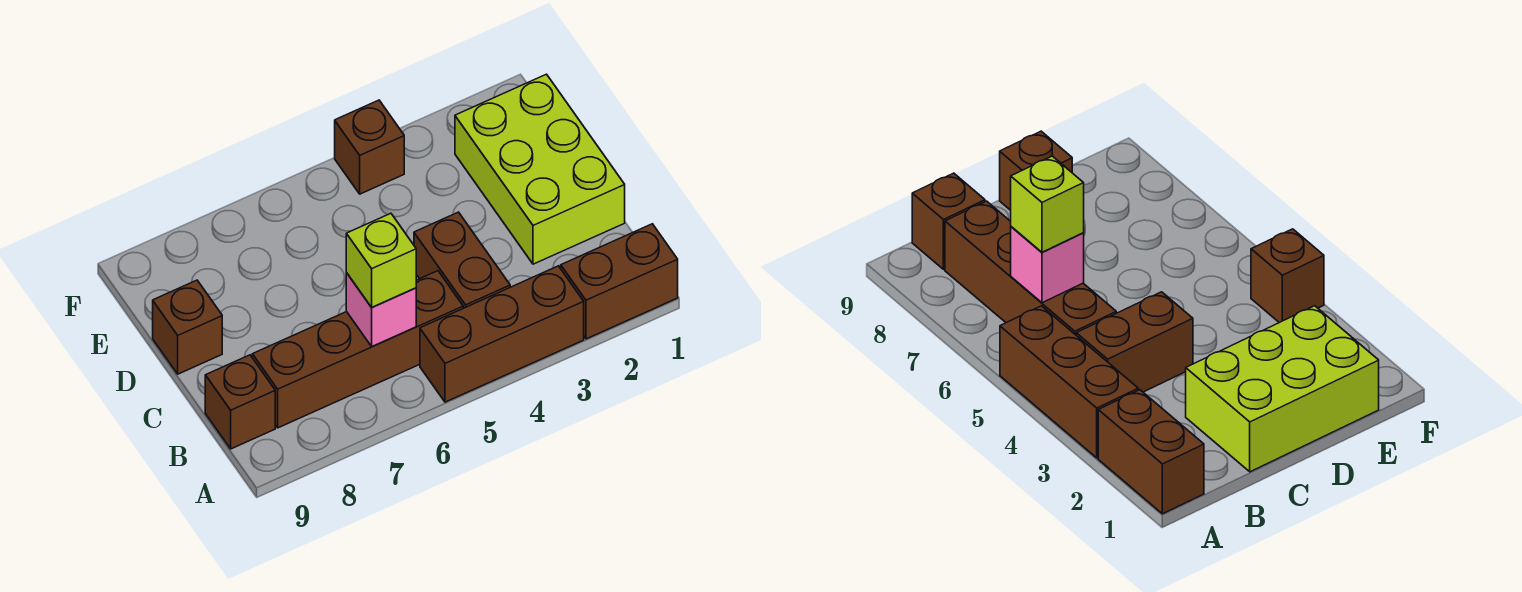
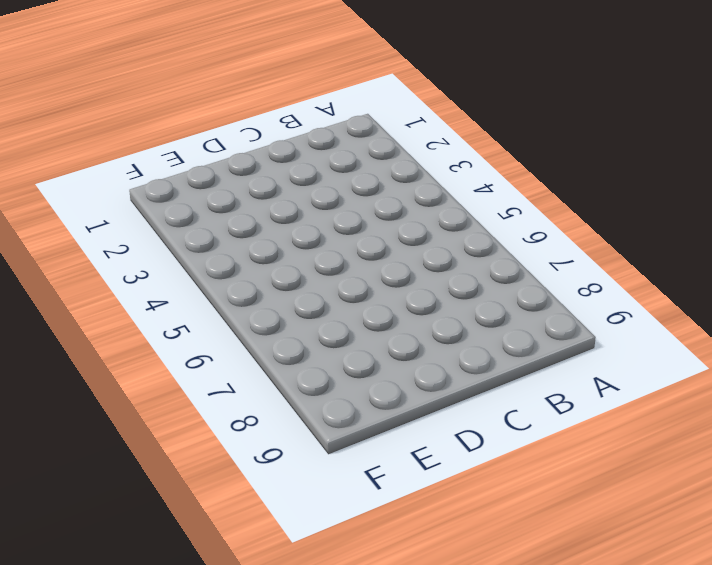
none -> brown brick A1:A2 level 1
none -> brown brick A3:A5 level 1

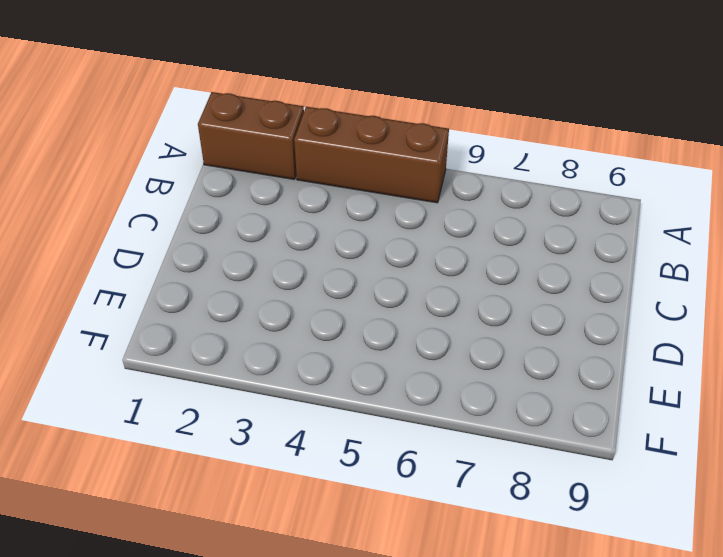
none -> brown brick B4:C4 level 1
none -> brown brick B5:B8 level 1

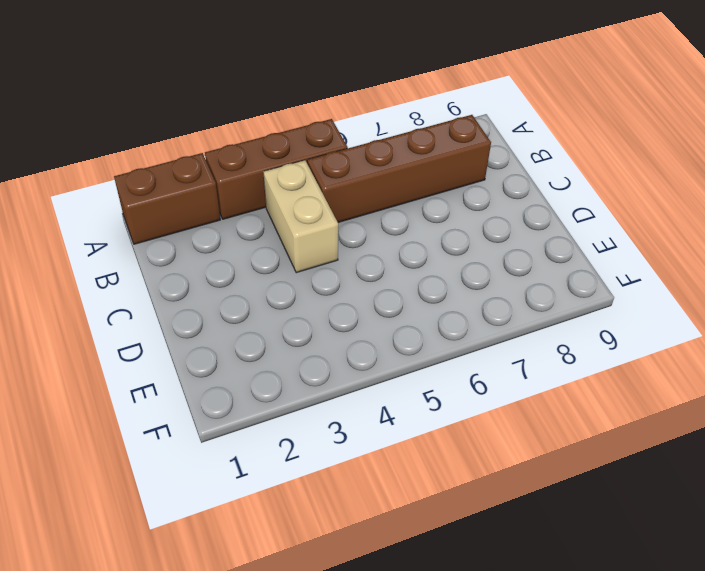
tan brick B4:C4 level 1 -> brown brick B4:C4 level 1
none -> brown brick B9 level 1
none -> lime brick C1:E2 level 1

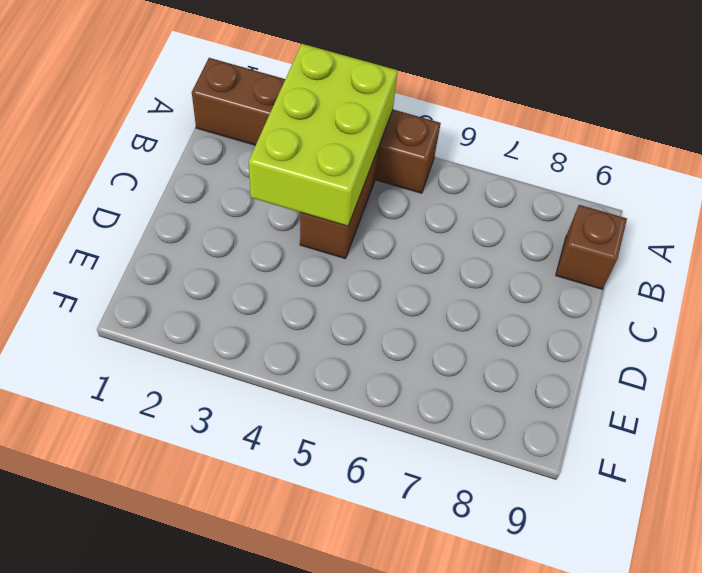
lime brick A3:C4 level 2 -> lime brick C1:E2 level 1
none -> brown brick B5:B8 level 1
none -> brown brick D9 level 1

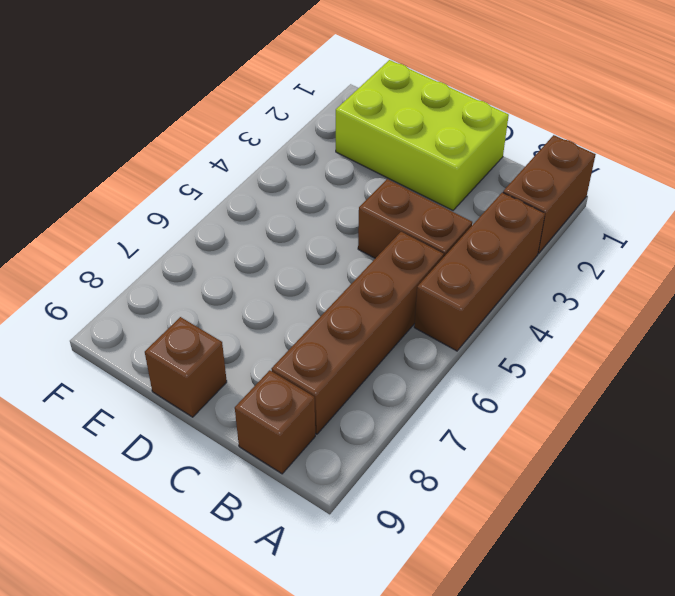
none -> brown brick F4 level 1
none -> pink brick B6 level 2

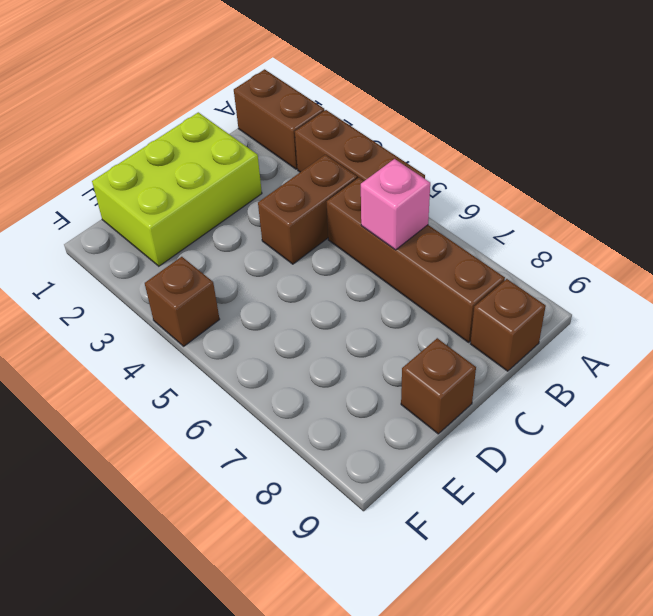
none -> lime brick B6 level 3

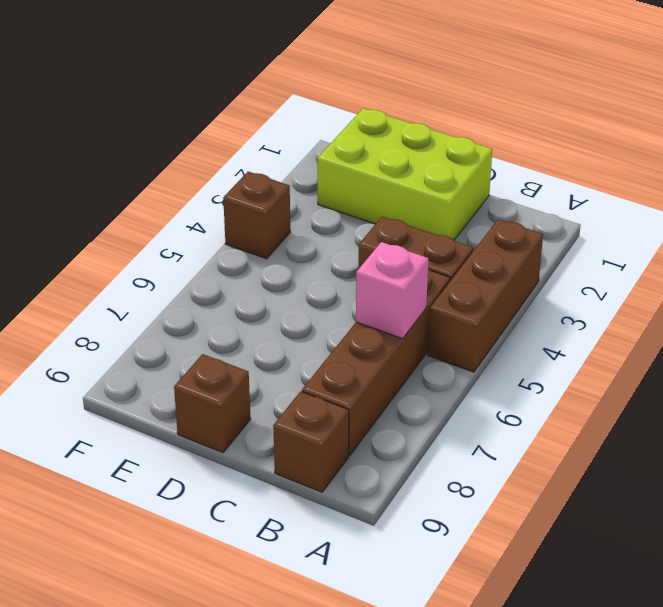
none -> brown brick A1:A2 level 1
none -> lime brick B6 level 3

